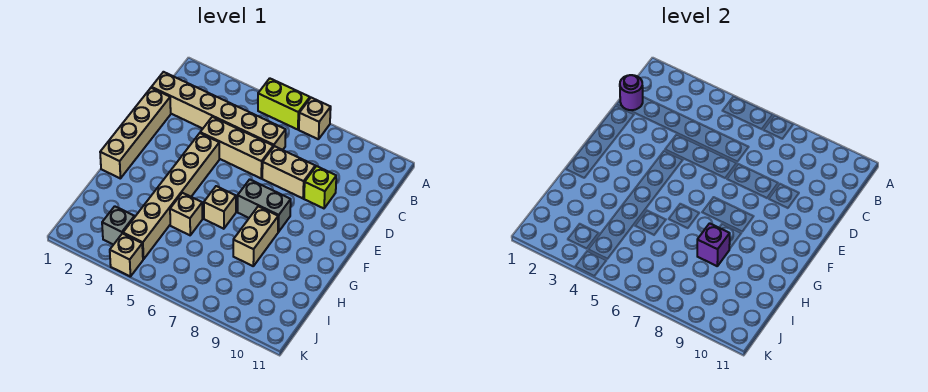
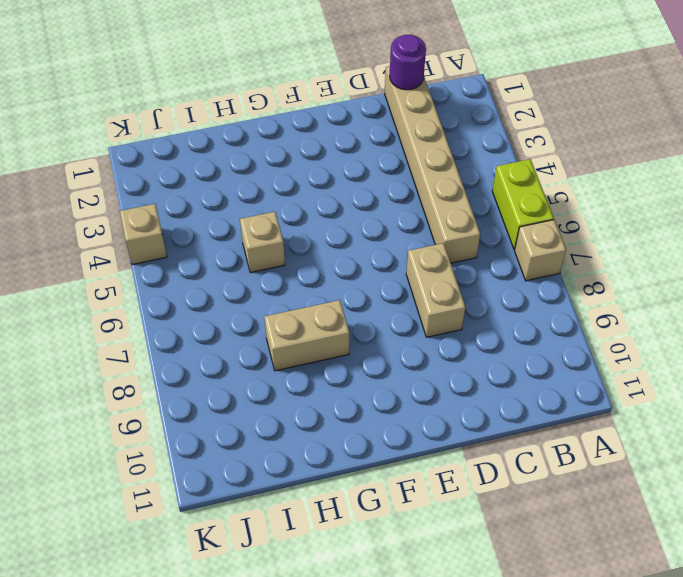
none -> tan brick D1:G1 level 1
none -> tan brick D4:D6 level 1
none -> lime brick D9 level 1

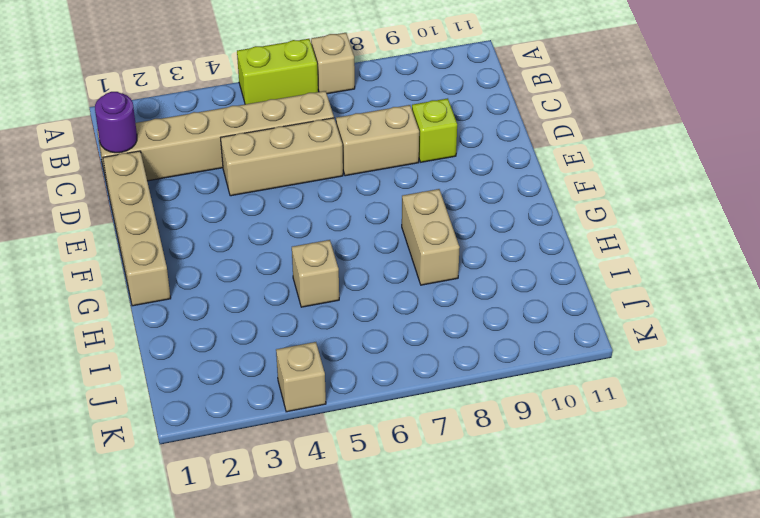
none -> tan brick E4:J4 level 1
none -> grey brick F7:F8 level 1
none -> tan brick G6 level 1

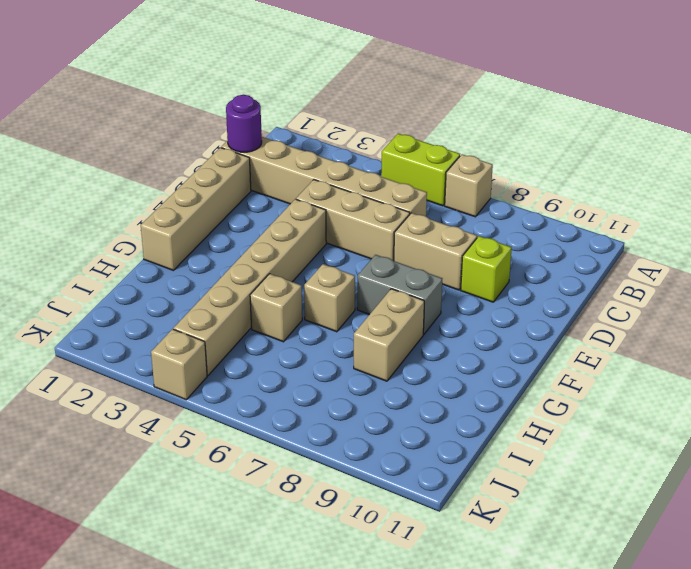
none -> grey brick J3 level 1
none -> purple brick H8 level 2

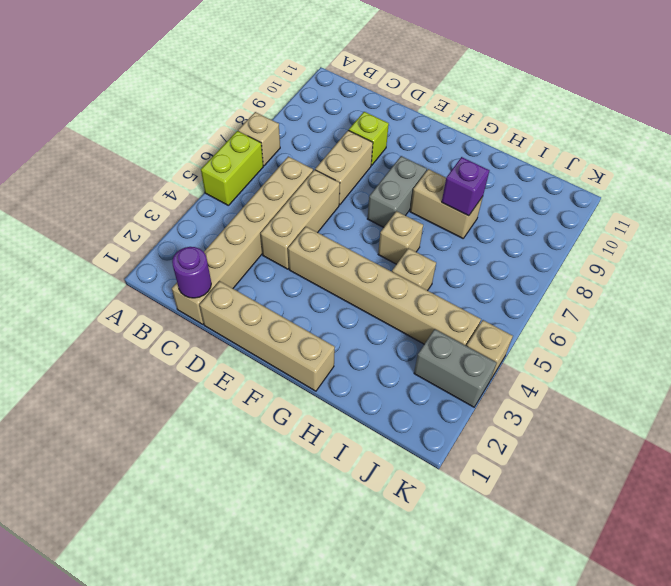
grey brick J3:K3 level 1 -> grey brick J3 level 1

